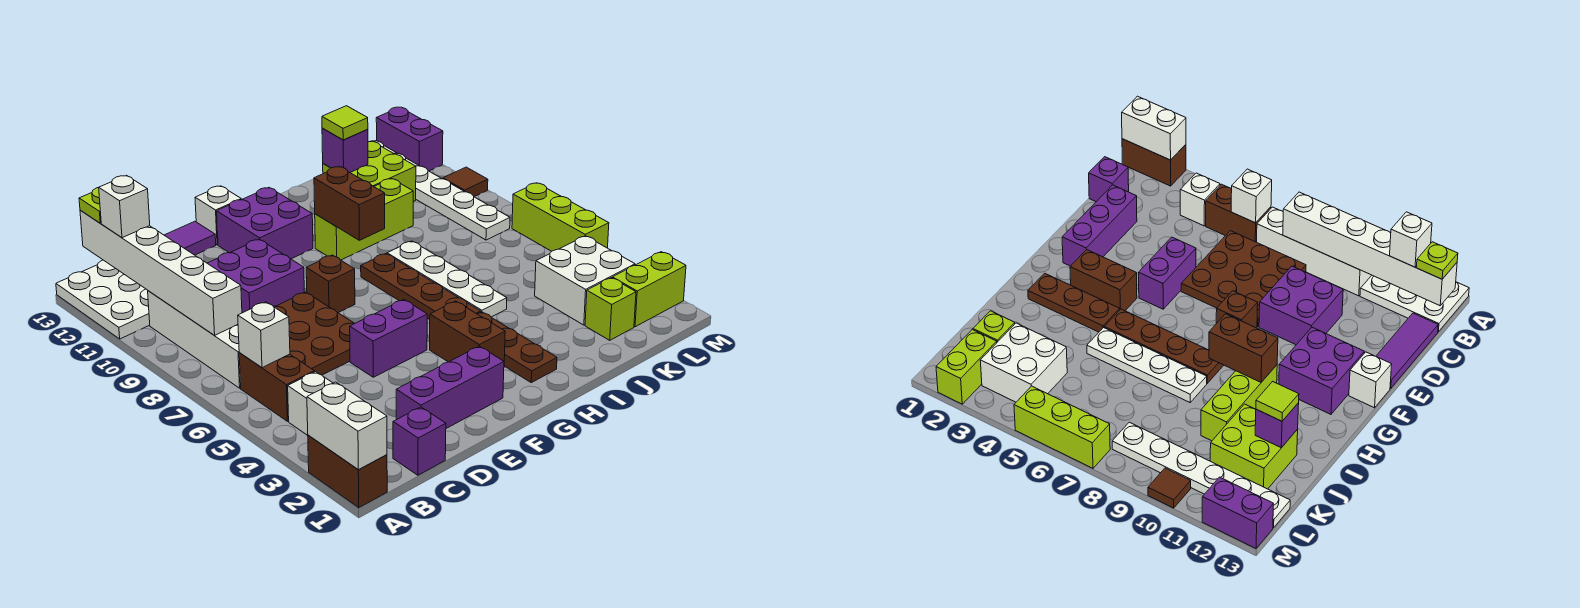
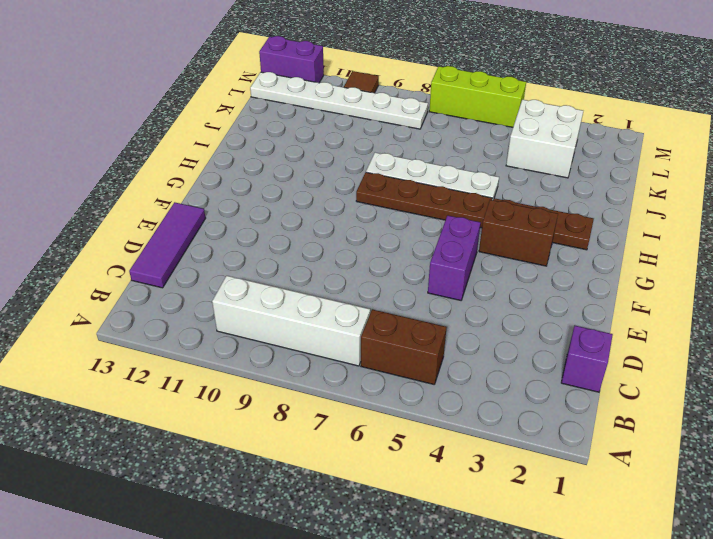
none -> brown brick A1:A2 level 1
none -> white plate A11:B13 level 1
none -> white brick B4 level 1
none -> brown plate C6:E8 level 1

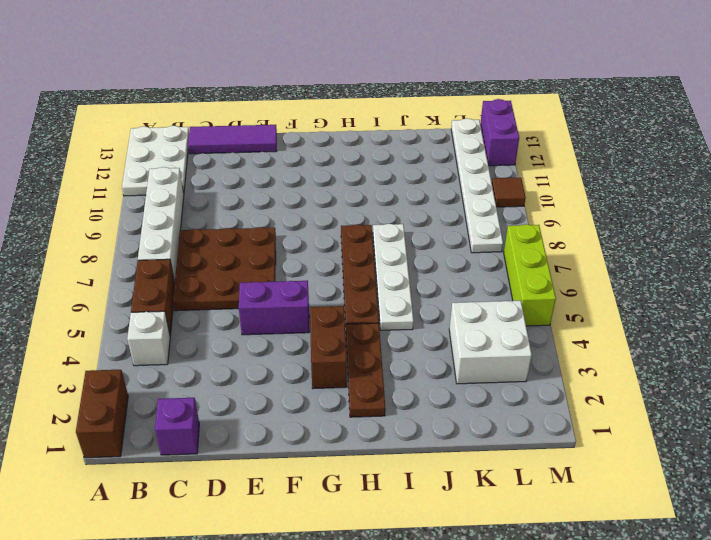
none -> purple brick D2:F2 level 1
none -> purple brick D9:E10 level 1
none -> brown brick F8 level 1
none -> purple brick F11:G12 level 1

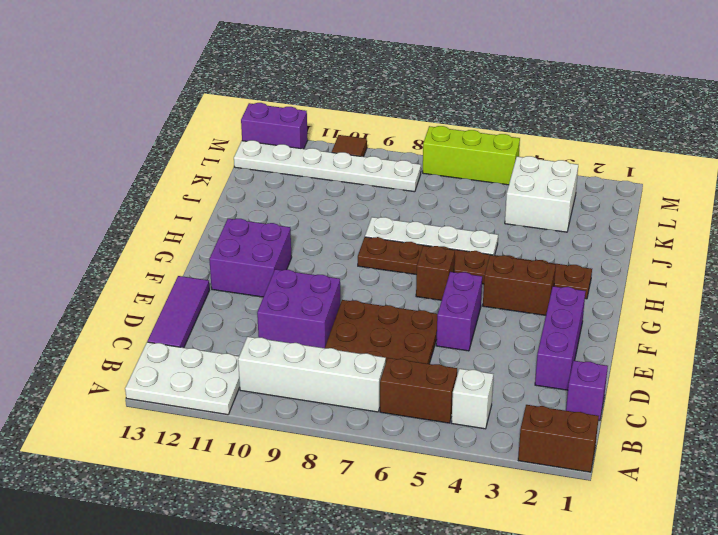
brown brick G6 level 1 -> brown brick F8 level 1
none -> white brick F13 level 1
none -> lime brick H10:J10 level 1
none -> lime brick J11:K12 level 1
none -> lime brick K2 level 1

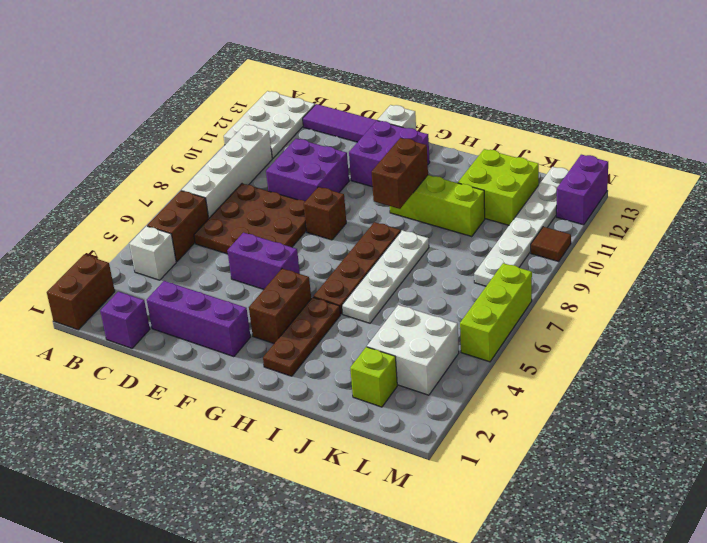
none -> lime brick L2:M2 level 1
none -> white brick A1:A2 level 2
none -> white brick B6 level 2
none -> white brick B8:B13 level 2

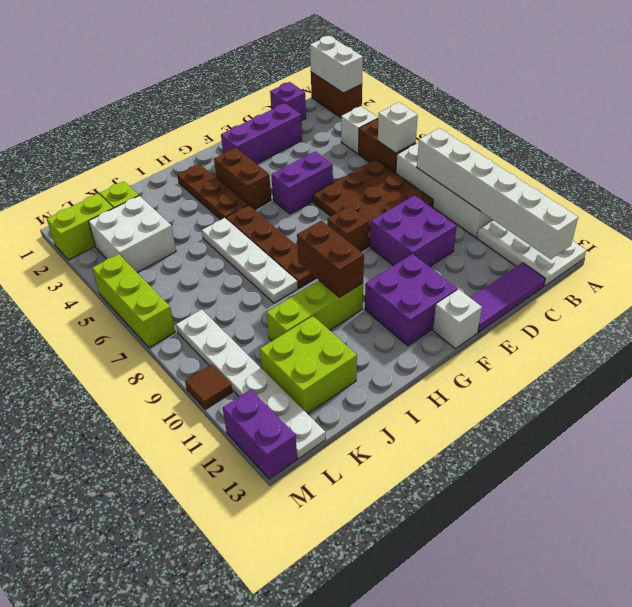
none -> purple brick J12 level 2
none -> white brick B12 level 3
none -> lime plate B13 level 3
none -> lime tile J12 level 3

